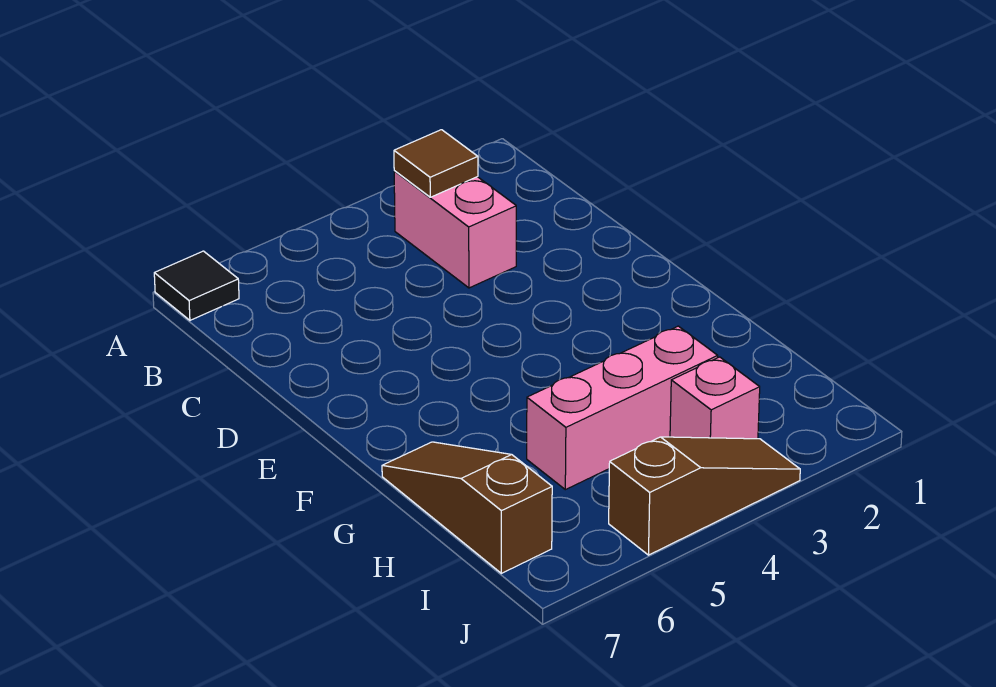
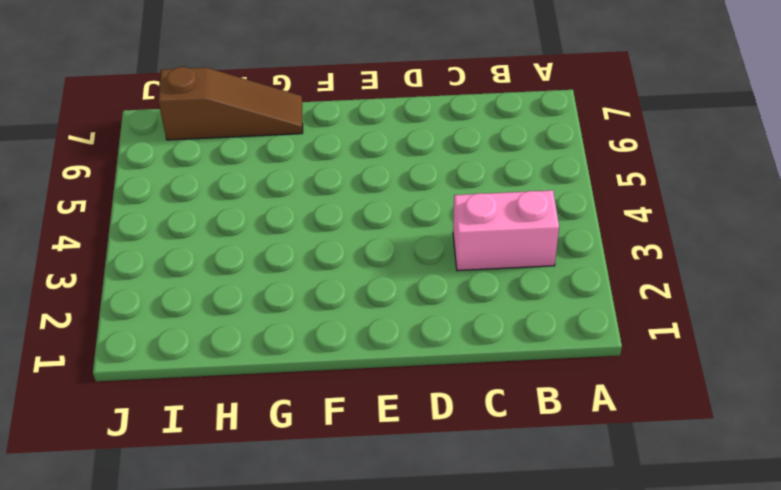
none -> black tile A7 level 1
none -> pink brick H3:H5 level 1

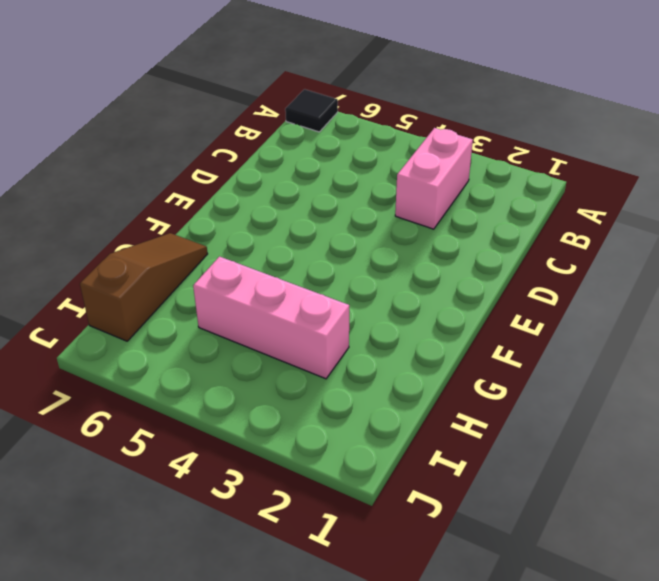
none -> pink brick I3 level 1
none -> brown slope J3:J5 level 1 top 5

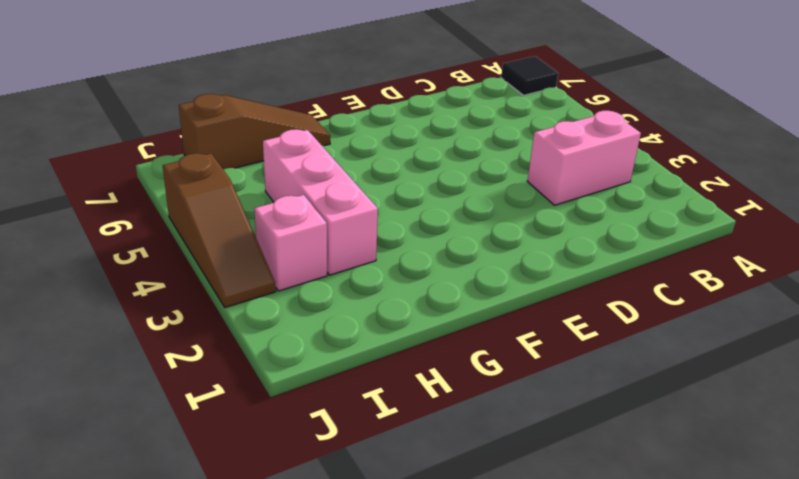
none -> brown tile B3 level 2

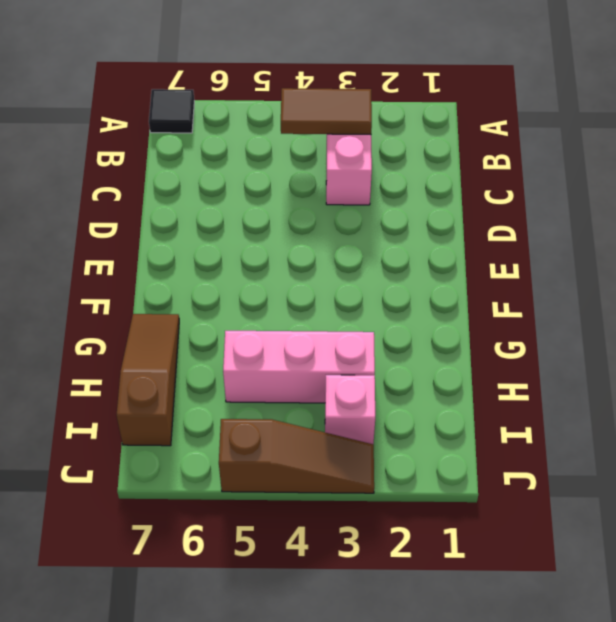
brown tile B3:B4 level 2 -> brown tile B3 level 2

